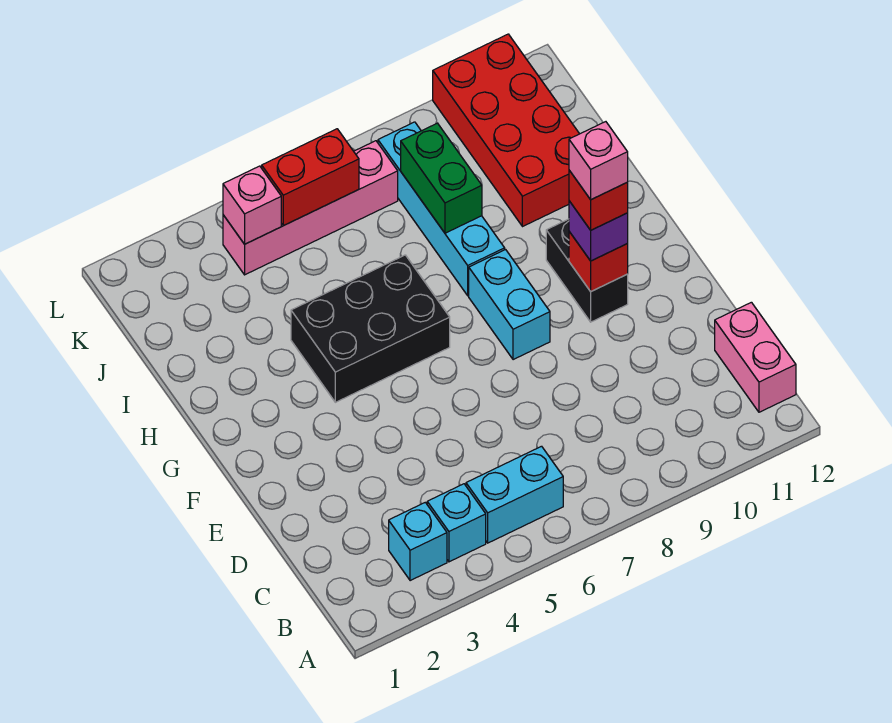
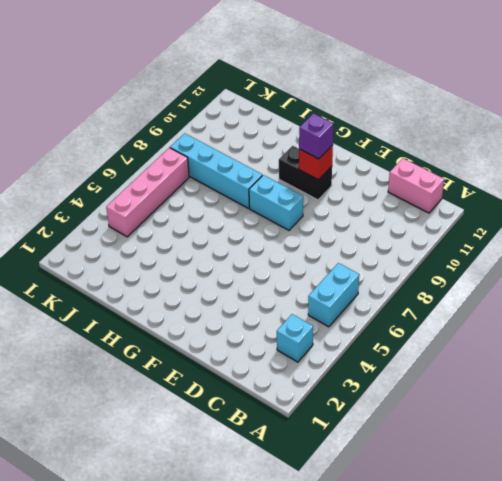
none -> cyan brick B4 level 1
none -> black brick G4:H6 level 1
none -> red brick I10:L11 level 1

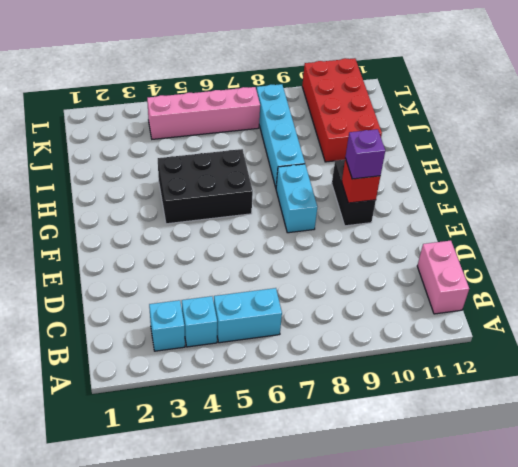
none -> green brick I8:J8 level 2
none -> pink brick K4 level 2
none -> red brick K5:K6 level 2

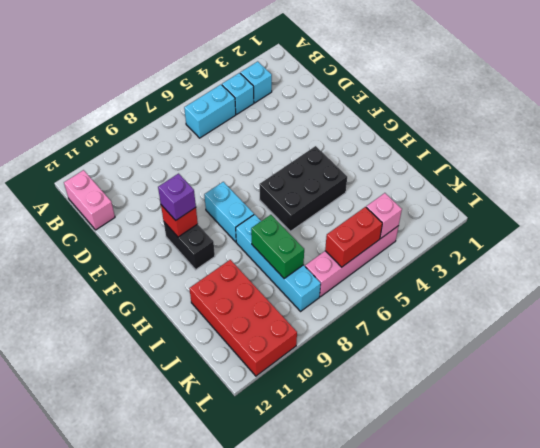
none -> red brick F10 level 4
none -> pink brick F10 level 5

